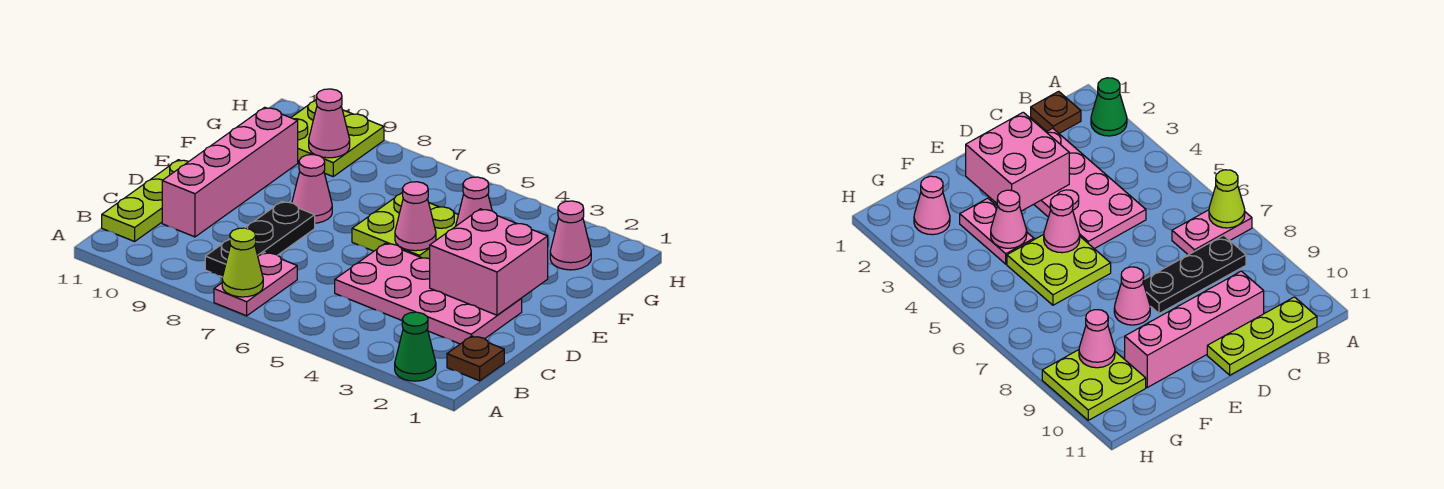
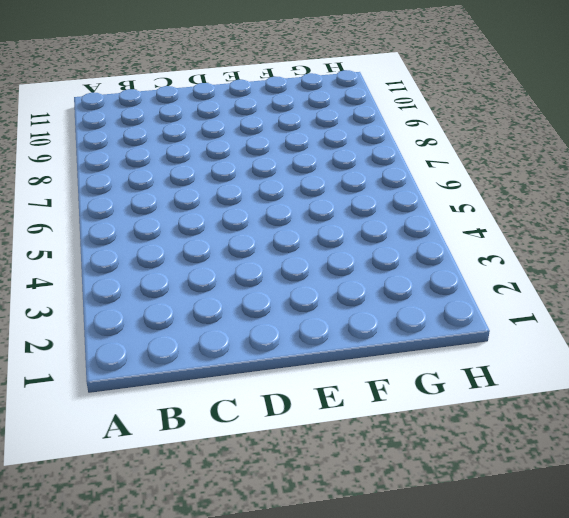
none -> green cone A2 level 1
none -> pink plate A7:B7 level 1
none -> brown plate B1 level 1

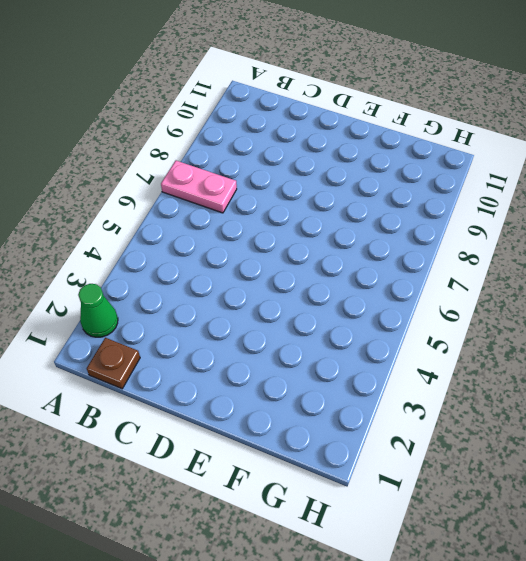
none -> black plate B8:D8 level 1
none -> lime plate B11:D11 level 1
none -> pink plate C2:D5 level 1

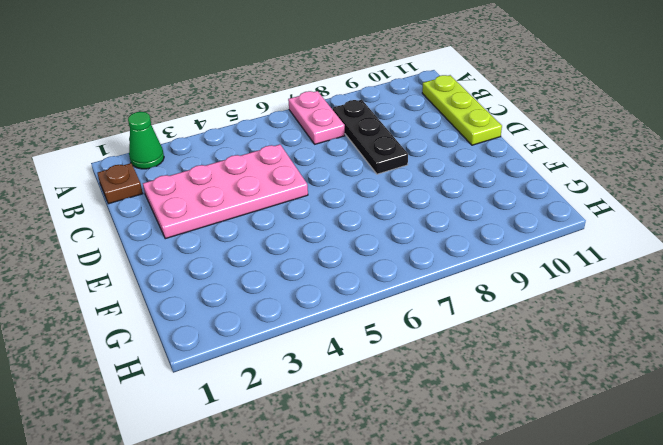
none -> pink brick C10:F10 level 1
none -> lime plate E5:F6 level 1
none -> pink cone E8 level 1

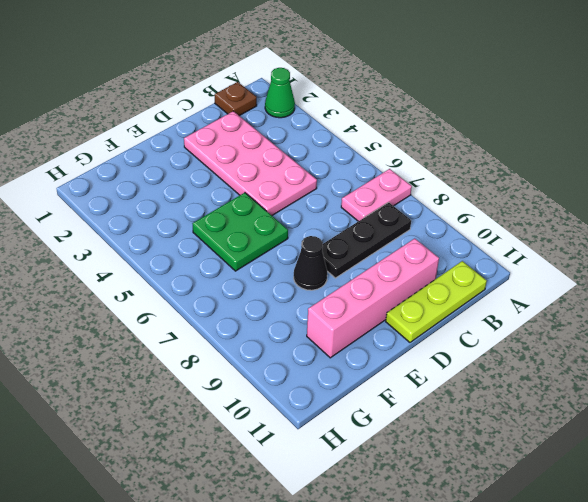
green plate E5:F6 level 1 -> lime plate E5:F6 level 1
black cone E8 level 1 -> pink cone E8 level 1
none -> pink plate F3:F4 level 1
none -> pink cone G2 level 1
none -> lime plate G9:H10 level 1

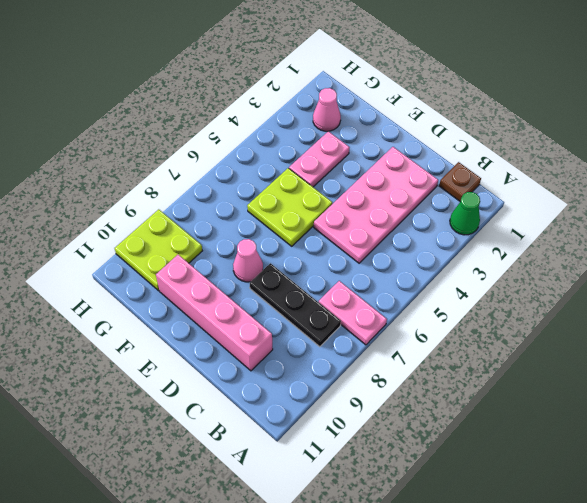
none -> lime plate B11:D11 level 1
none -> lime cone A7 level 2
none -> pink brick D2:E3 level 2

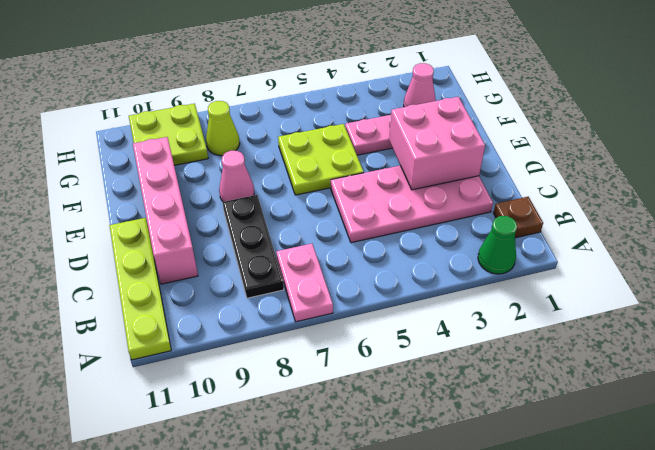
lime plate A11:D11 level 1 -> lime plate B11:D11 level 1
lime cone G8 level 1 -> lime cone A7 level 2
none -> pink cone E5 level 2
none -> pink cone F4 level 2
none -> pink cone G9 level 2

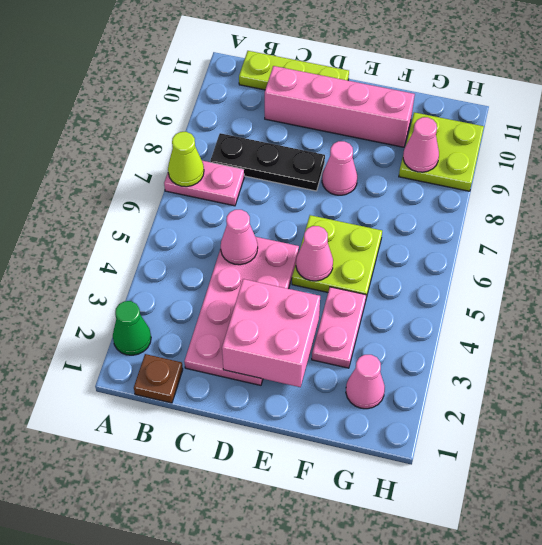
pink cone C5 level 2 -> pink cone F4 level 2

